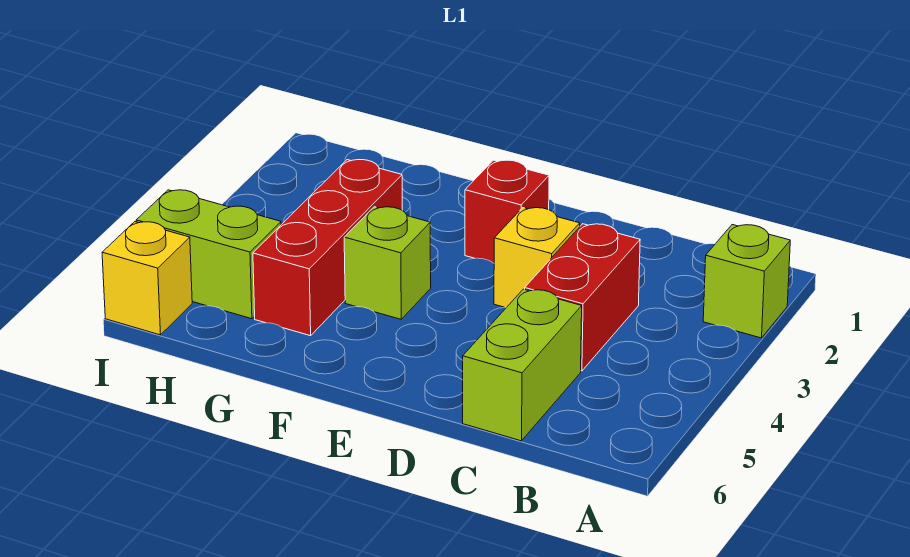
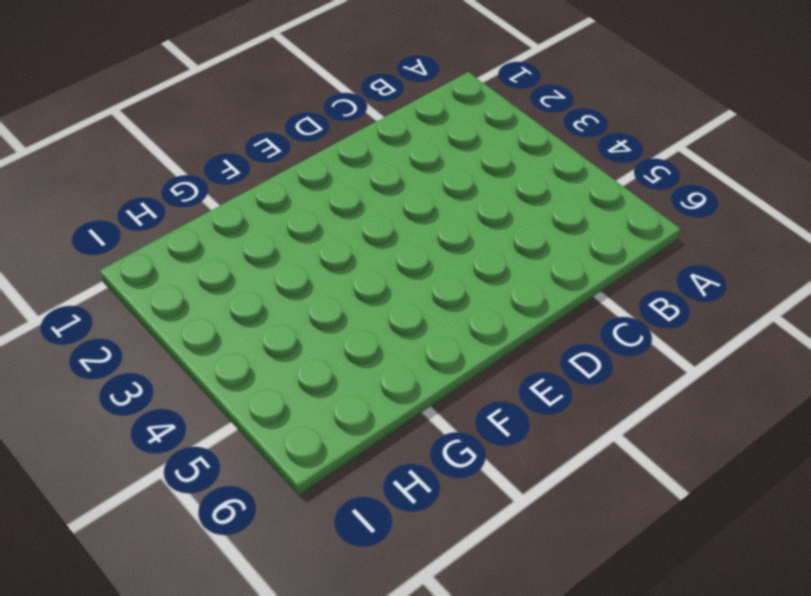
none -> lime brick A2 level 1
none -> red brick C3:C4 level 1

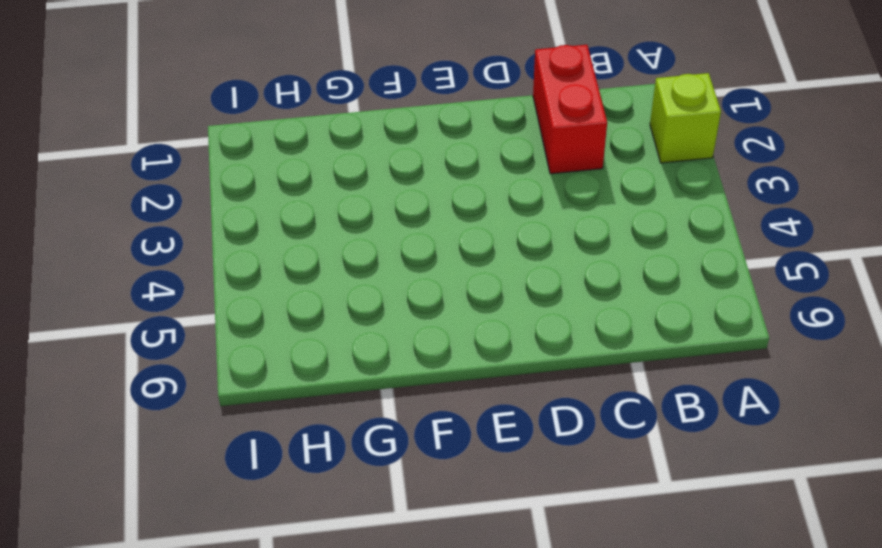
red brick C1:C2 level 1 -> red brick C3:C4 level 1
none -> lime brick C5:C6 level 1
none -> yellow brick D3 level 1

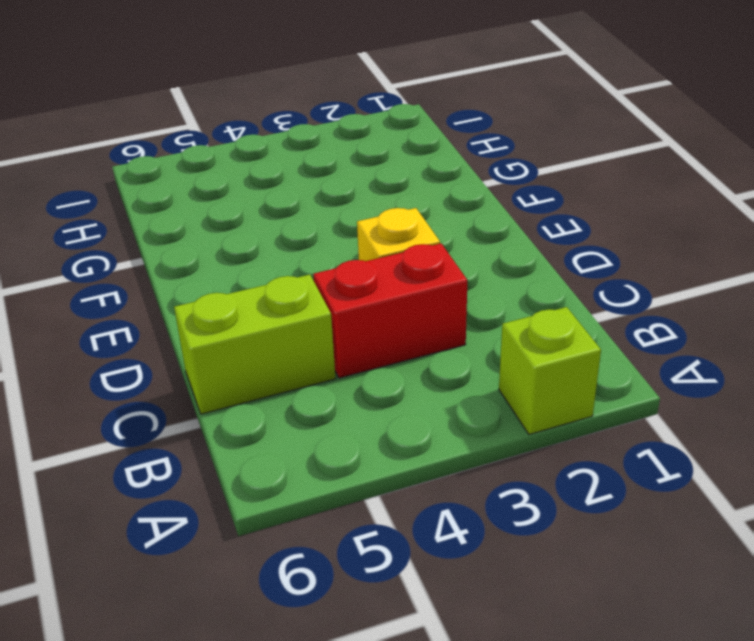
none -> red brick E2 level 1
none -> lime brick F4 level 1

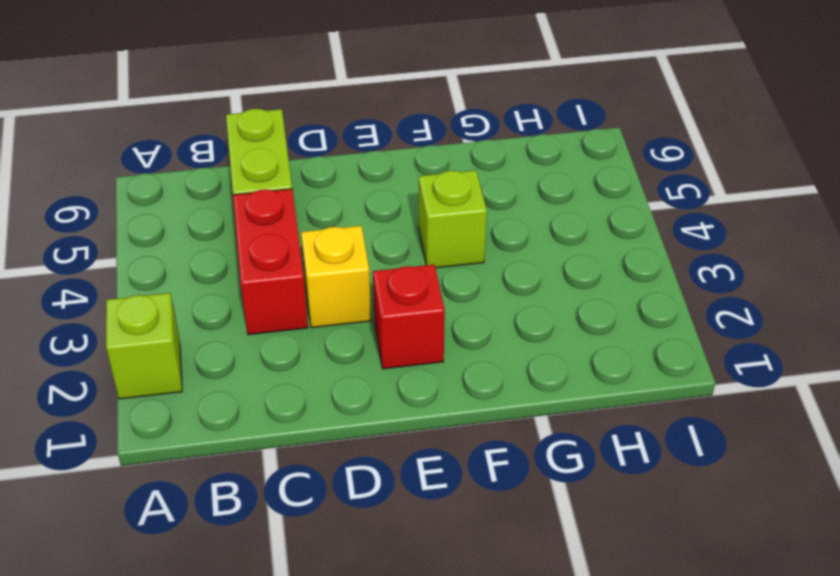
none -> red brick G3:G5 level 1
none -> lime brick H5:I5 level 1

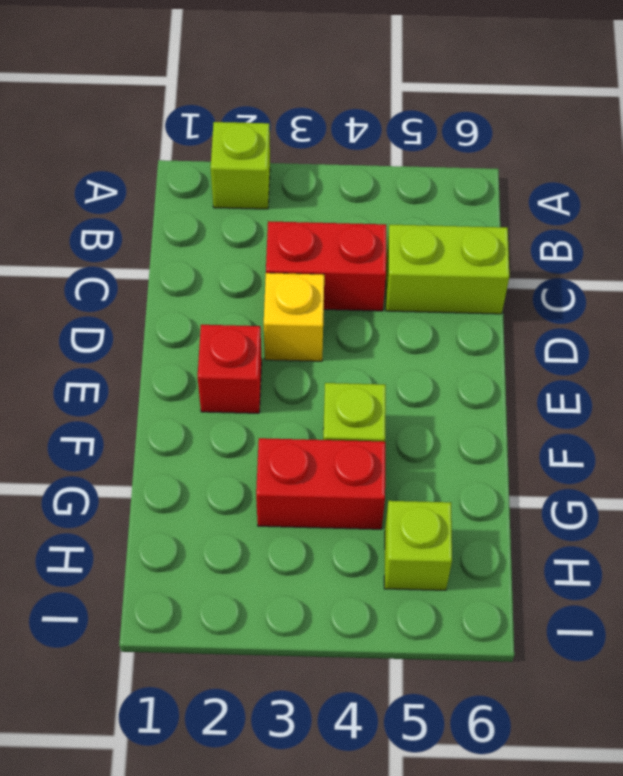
red brick G3:G4 level 1 -> red brick G3:G5 level 1
lime brick H5 level 1 -> lime brick H5:I5 level 1
none -> yellow brick I6 level 1

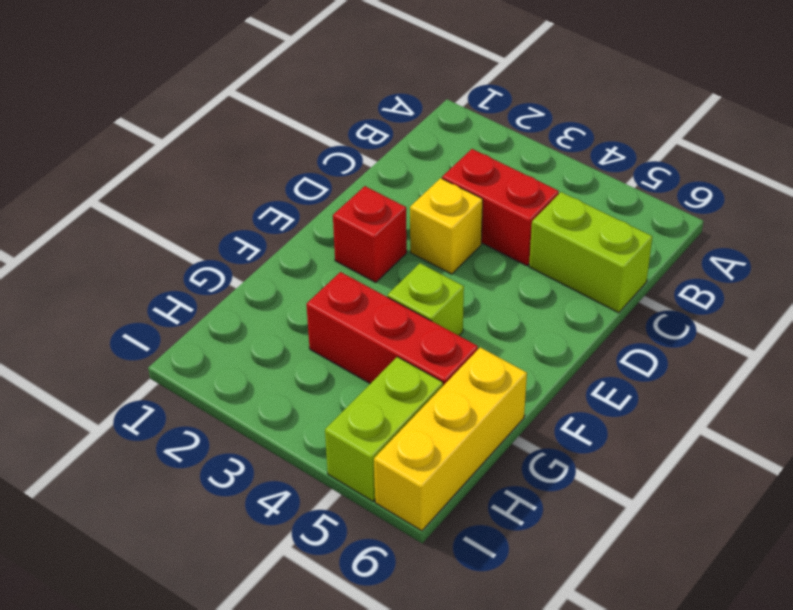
yellow brick G6:I6 level 1 -> yellow brick I6 level 1
none -> lime brick A2 level 1

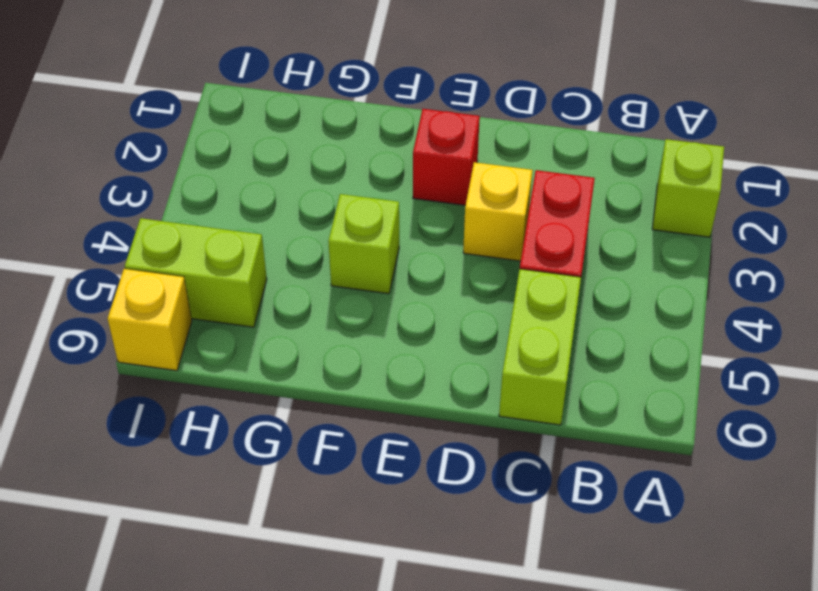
none -> red brick G3:G5 level 1

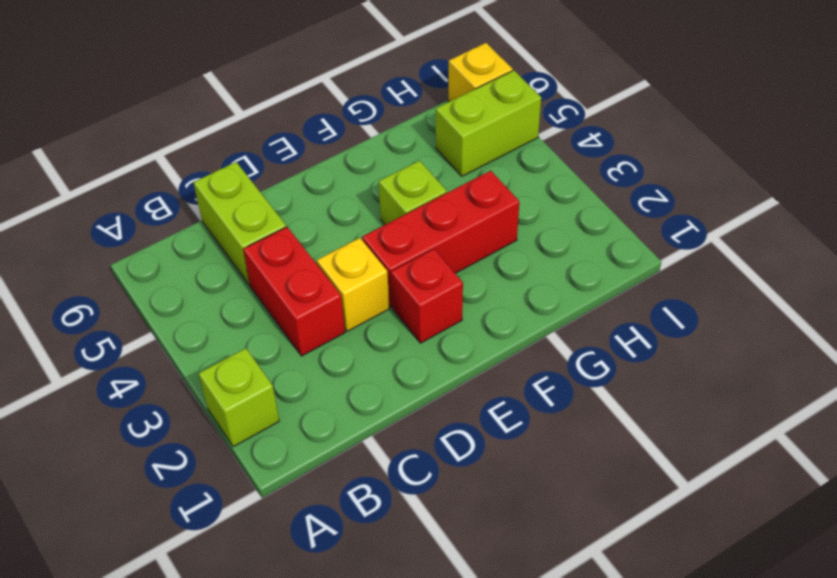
red brick E3:G3 level 1 -> red brick G3:G5 level 1

